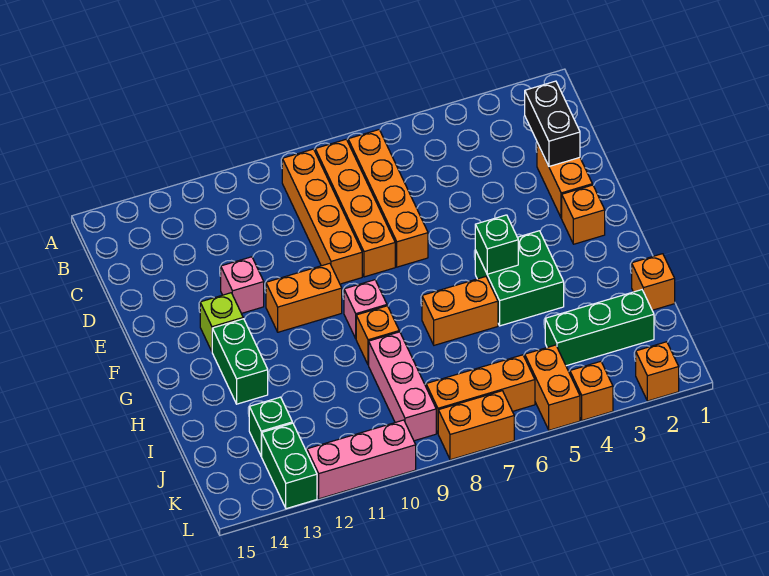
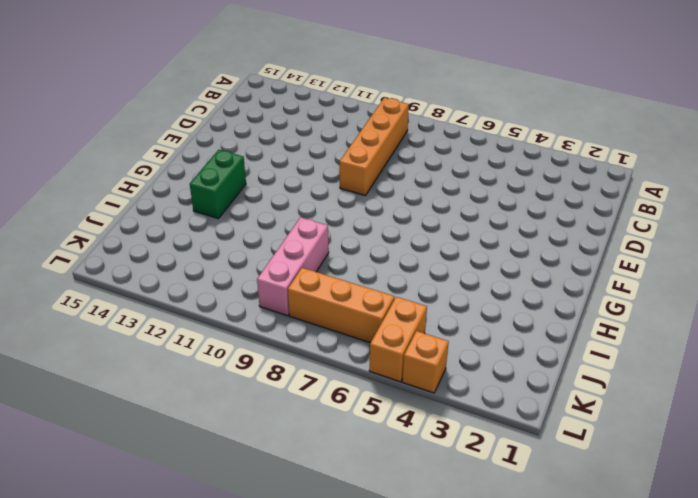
none -> orange brick B7:E7 level 1
none -> orange brick B8:E8 level 1
none -> orange brick D2:E2 level 1

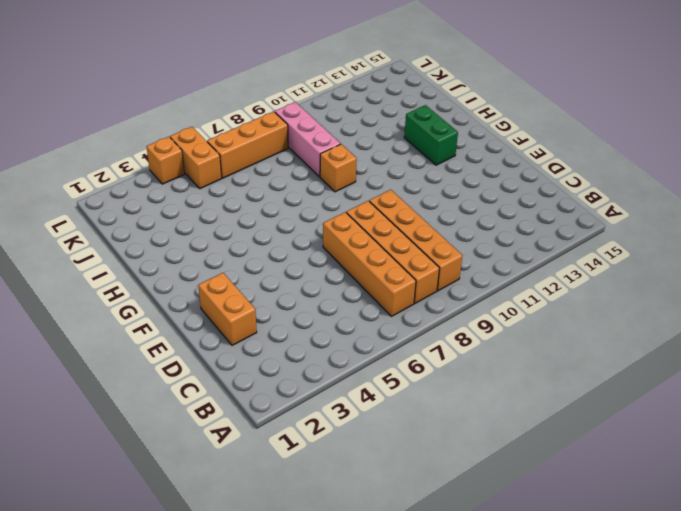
none -> pink brick E12 level 1
none -> orange brick F2 level 1
none -> orange brick F10:F11 level 1

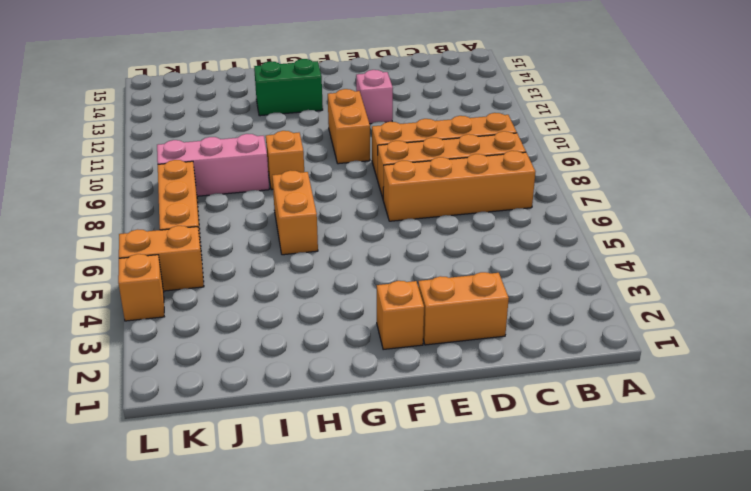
none -> lime brick F13 level 1
none -> green brick G4:H5 level 1
none -> pink brick G9 level 1

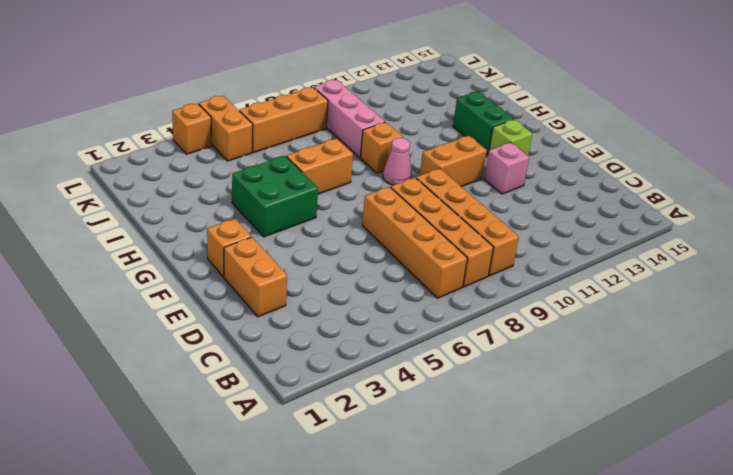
pink cone G9 level 1 -> pink brick G9 level 1
none -> orange brick I1 level 1
none -> green brick J2:J4 level 1
none -> green brick J13 level 1

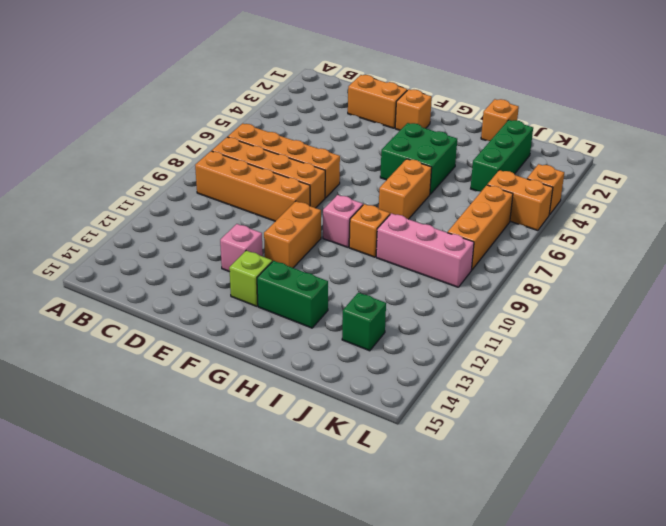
none -> green brick K13:L13 level 1
none -> orange brick L2 level 1
none -> orange brick L7:L8 level 1

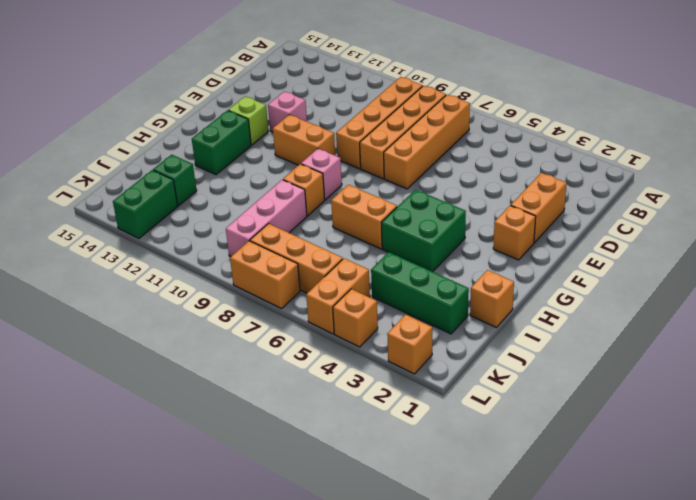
none -> pink brick L10:L12 level 1
none -> black brick C2:D2 level 2
none -> green brick G5 level 2

